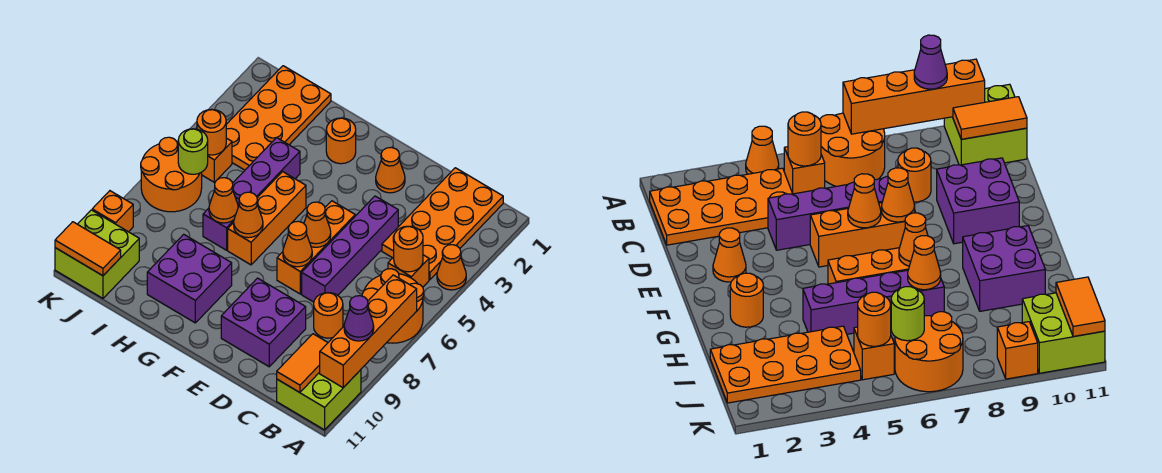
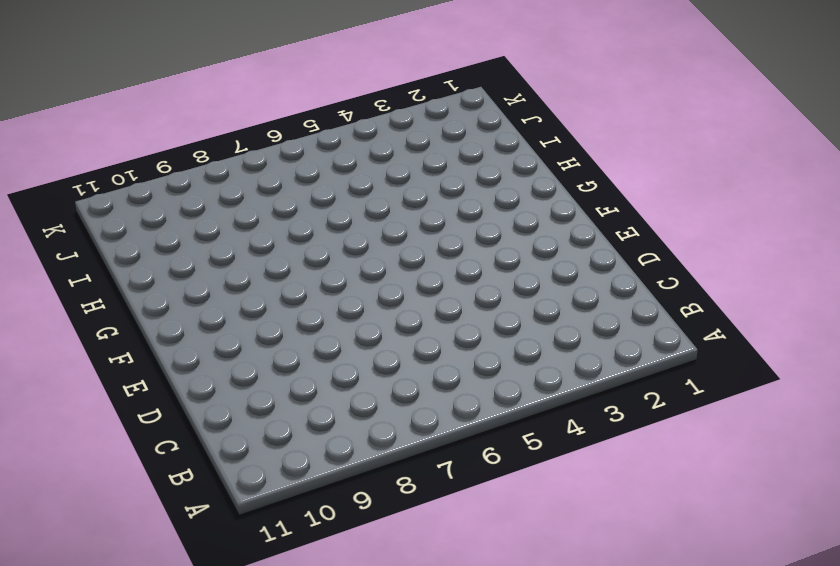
none -> orange cone A4 level 1
none -> orange round brick A6:B7 level 1
none -> lime brick A10:B11 level 1
none -> orange plate B1:C4 level 1

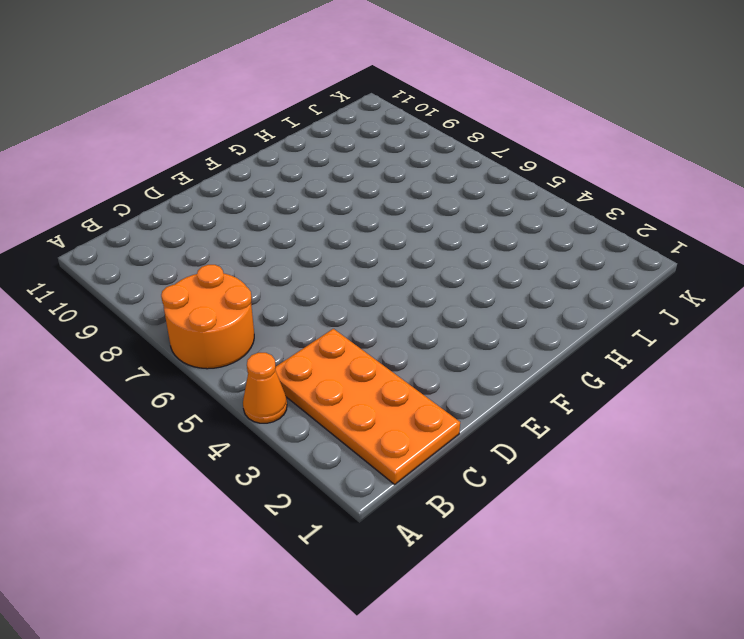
none -> lime brick A10:B11 level 1
none -> orange brick B5 level 1
none -> orange round brick C8 level 1
none -> purple brick D4:D7 level 1

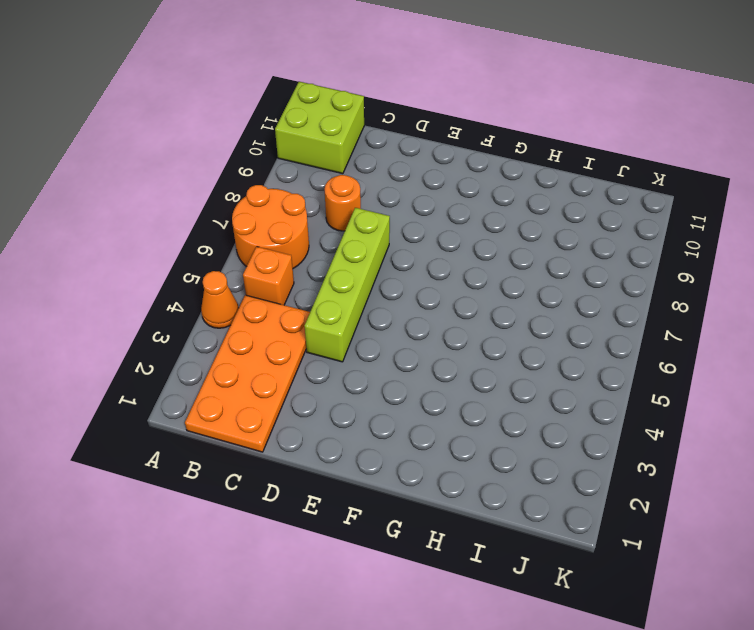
lime brick D4:D7 level 1 -> purple brick D4:D7 level 1
none -> purple brick D9:E10 level 1
none -> orange cone E2 level 1
none -> orange brick E5:E7 level 1
none -> orange round brick G2 level 1

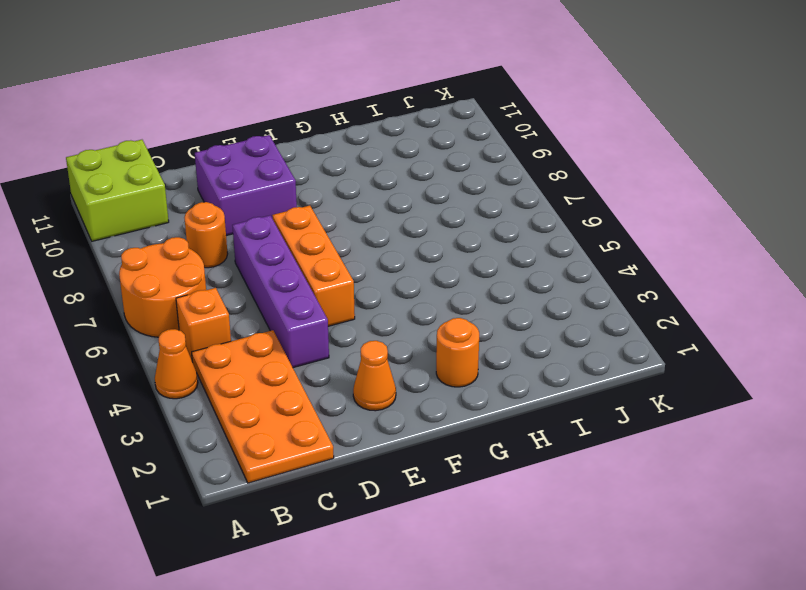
none -> orange brick G5:G7 level 1
none -> purple brick G9:H10 level 1
none -> purple brick H4:H7 level 1
none -> orange plate I1:J4 level 1

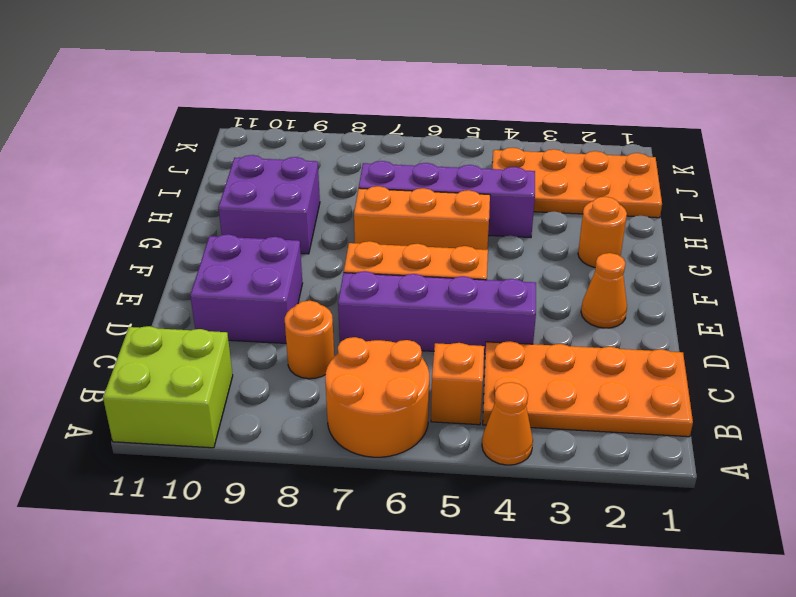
none -> orange brick J5 level 1
none -> orange round brick J6:K7 level 1
none -> lime brick J10:K11 level 1
none -> orange brick K9 level 1

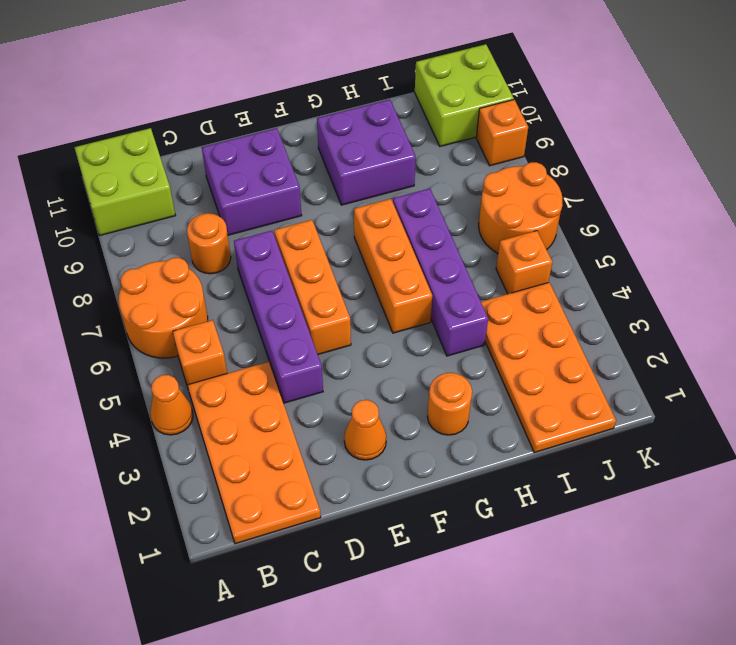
none -> orange brick A7:A10 level 2
none -> orange round brick B5 level 2
none -> orange tile B10:B11 level 2
none -> orange cone E6 level 2

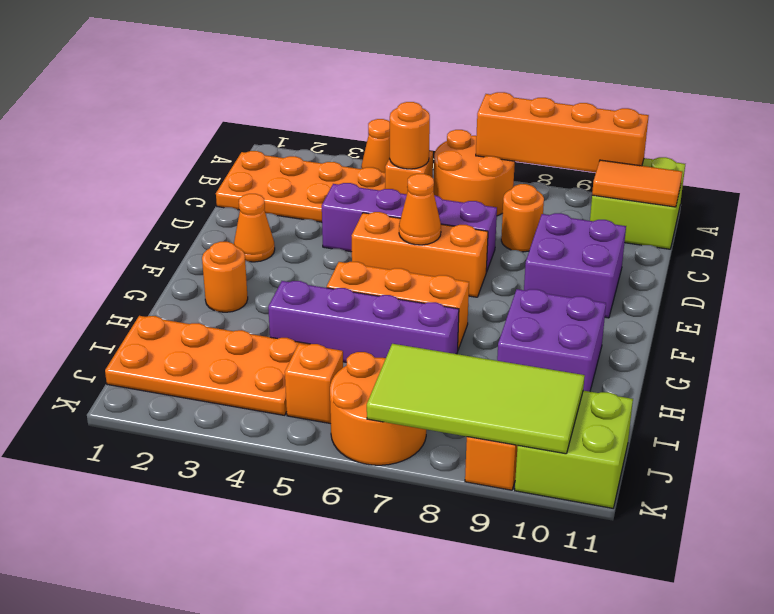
lime tile J7:K10 level 2 -> none
none -> orange cone E7 level 2
none -> orange cone G7 level 2
none -> orange cone H7 level 2
none -> orange round brick J5 level 2

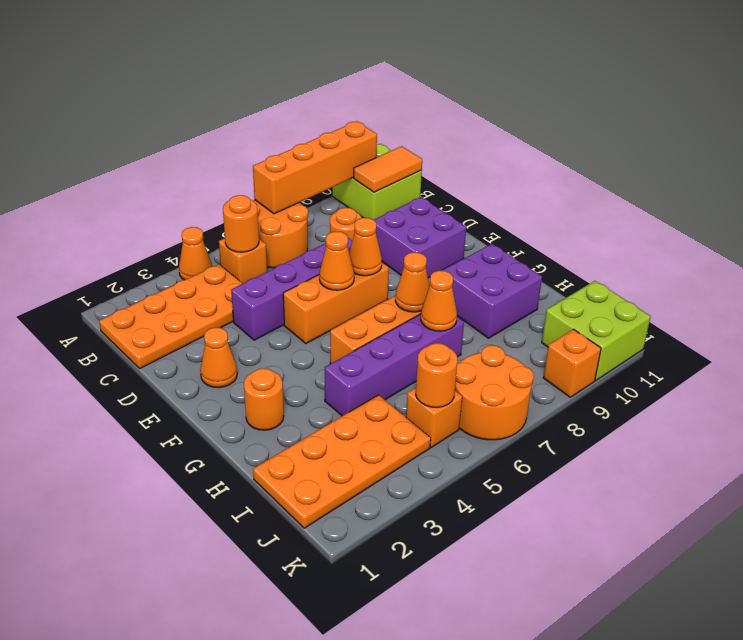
none -> lime round brick J6 level 2
none -> orange tile J11:K11 level 2
none -> purple cone A9 level 3

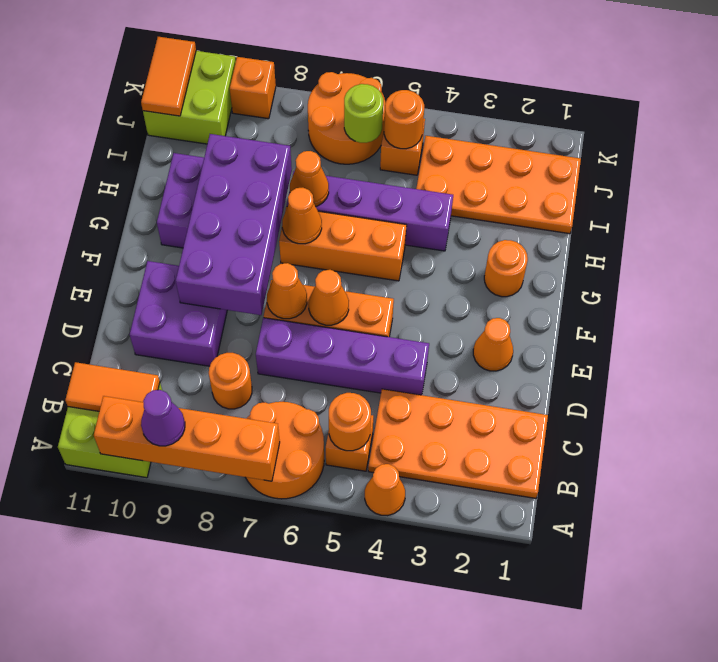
purple brick E8:H9 level 2 -> none

